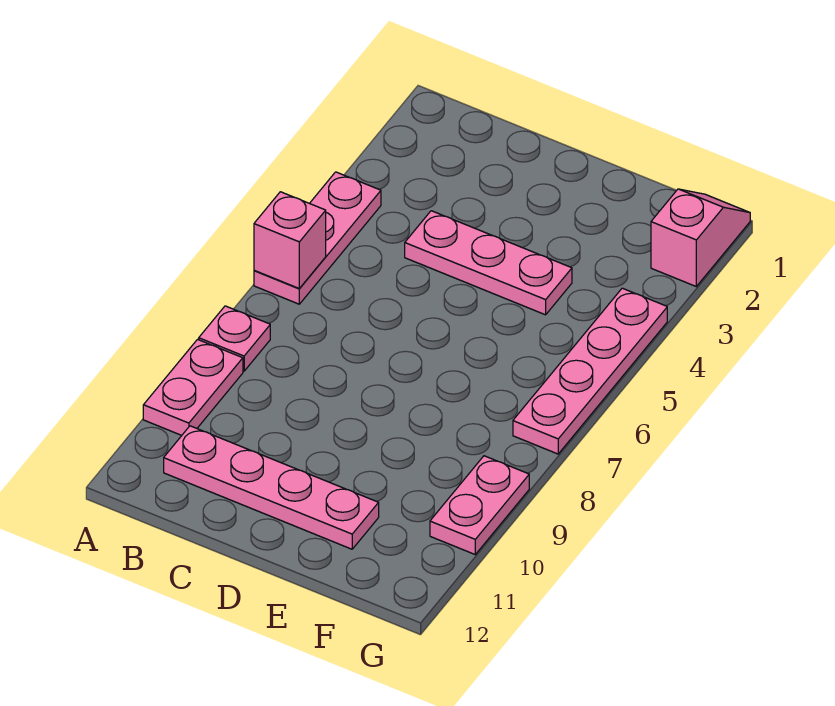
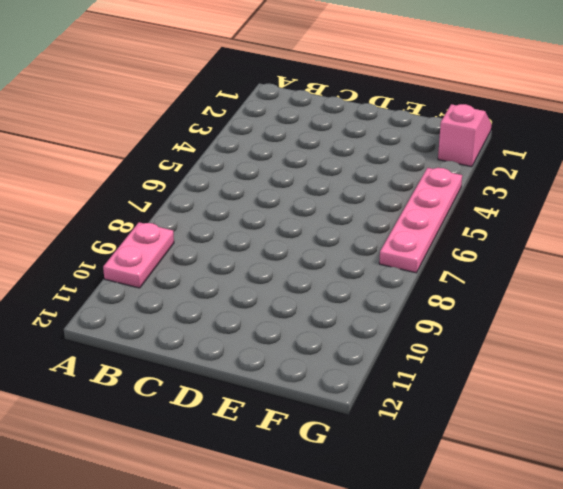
none -> pink plate A4:A6 level 1
none -> pink plate A8 level 1

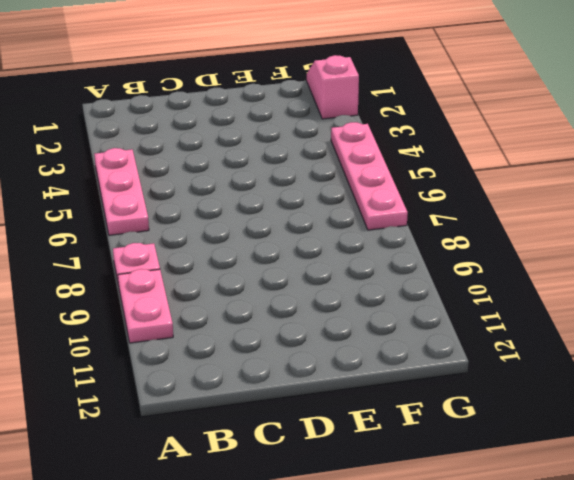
none -> pink plate B11:E11 level 1
none -> pink plate C4:E4 level 1

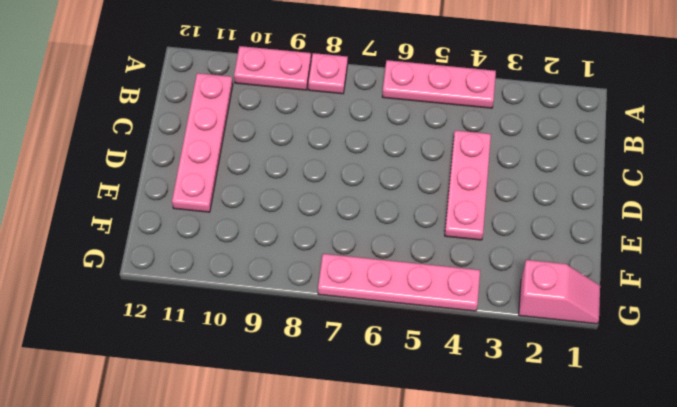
none -> pink plate G9:G10 level 1
none -> pink brick A6 level 2

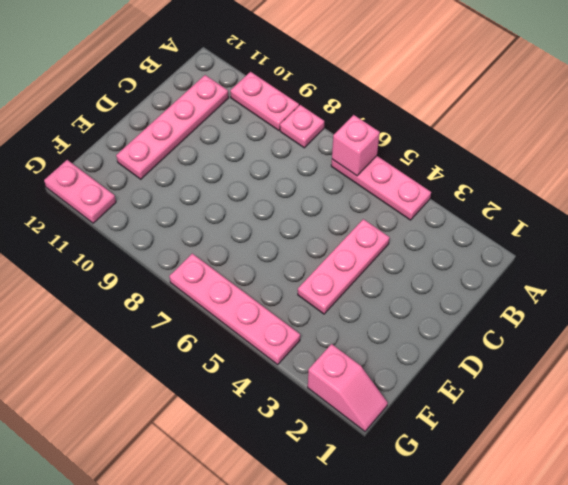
pink plate G11:G12 level 1 -> pink plate G9:G10 level 1

